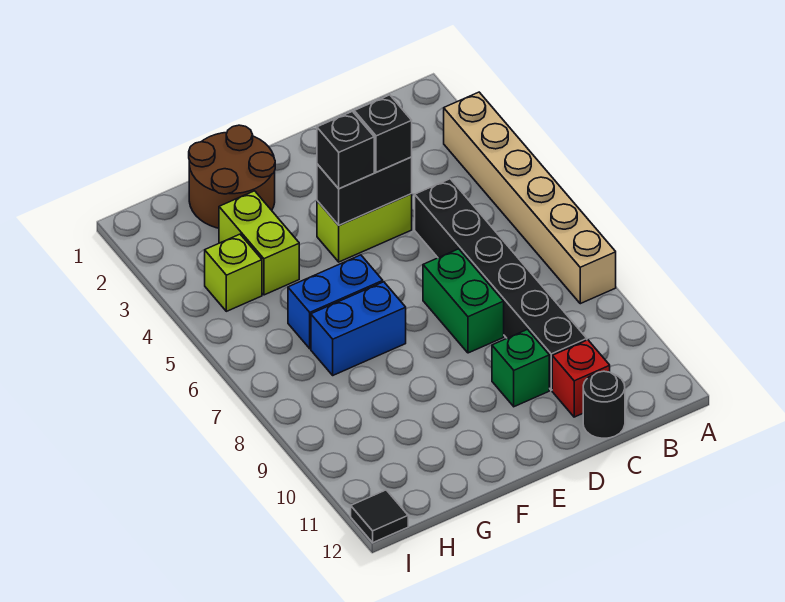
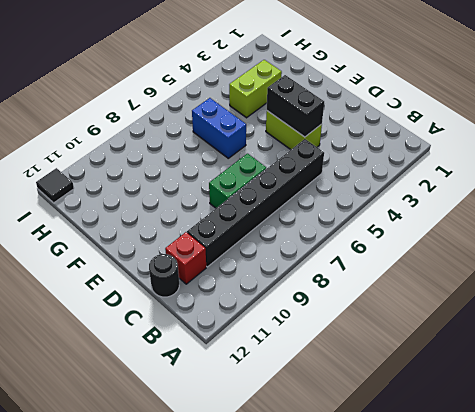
none -> tan brick A3:A8 level 1
none -> green brick D10 level 1
none -> brown round brick F1:G2 level 1

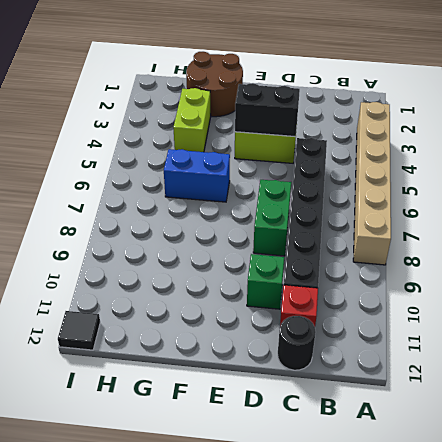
none -> blue brick F7:G7 level 1
none -> lime brick H4 level 1
none -> black brick D4 level 3

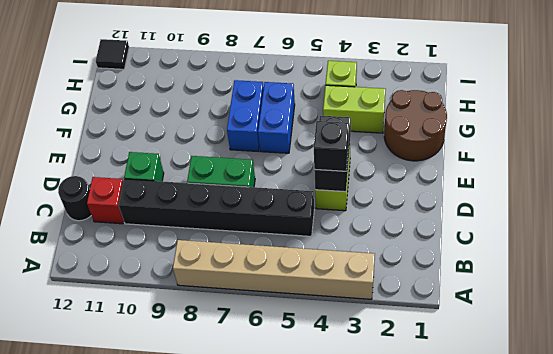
none -> black brick E4 level 3

